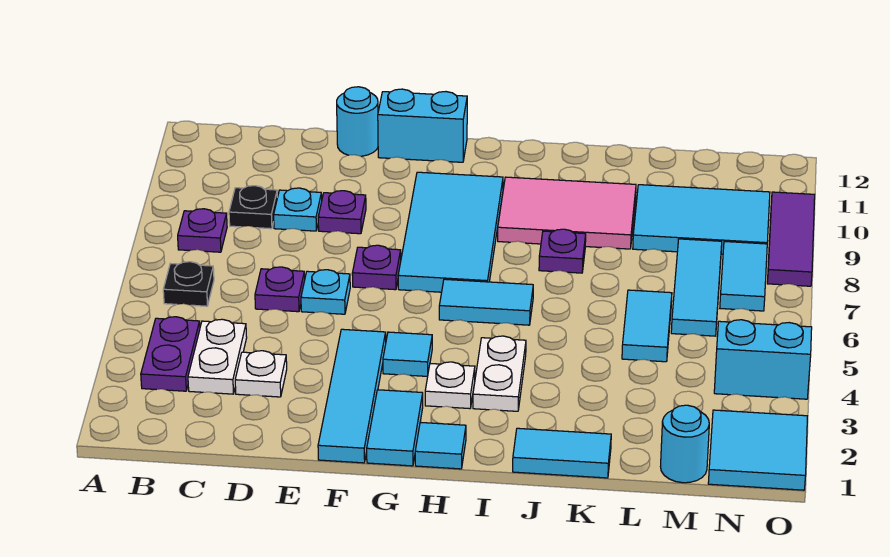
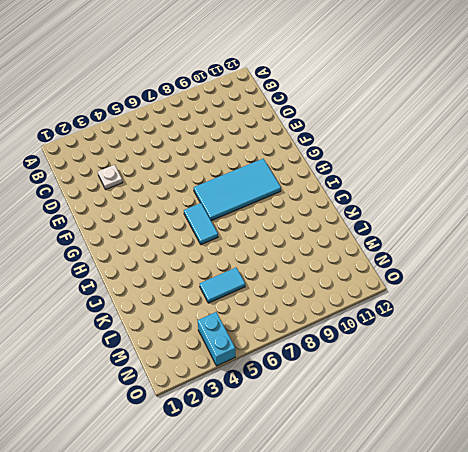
none -> purple plate B3:B4 level 1
none -> black plate B6 level 1
none -> purple plate B8 level 1
none -> white plate C3:C4 level 1

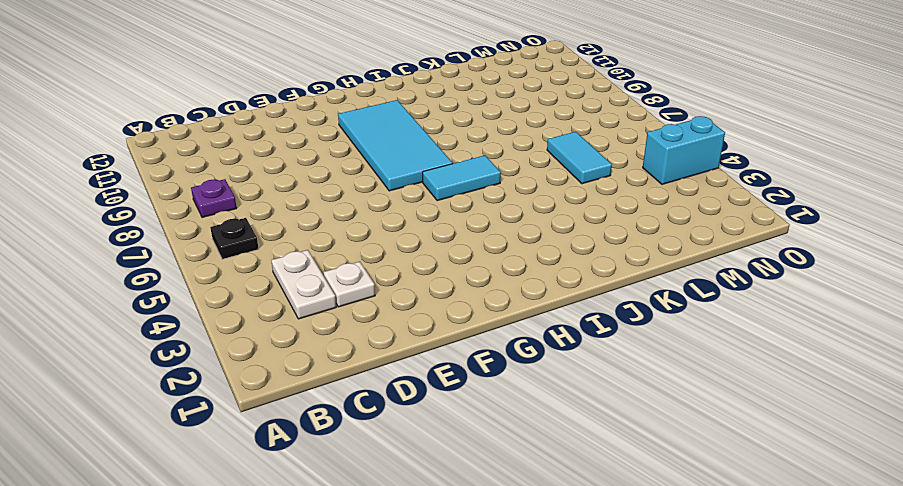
none -> purple plate B3:B4 level 1
none -> black plate C9 level 1
none -> purple plate D6 level 1
none -> cyan plate D9 level 1

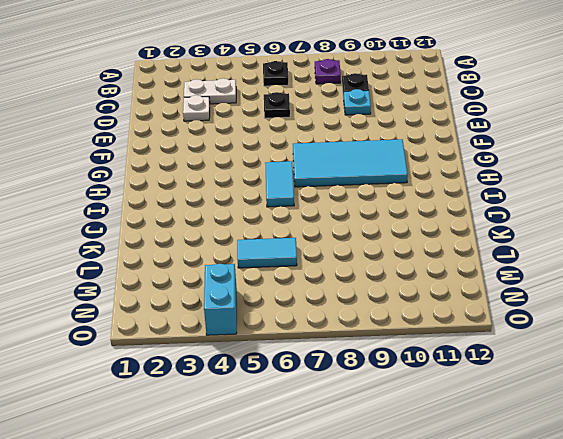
black plate D6 level 1 -> purple plate D6 level 1
none -> purple plate B3:B4 level 1
none -> cyan plate E6 level 1
none -> purple plate E9 level 1
none -> cyan round brick E12 level 1

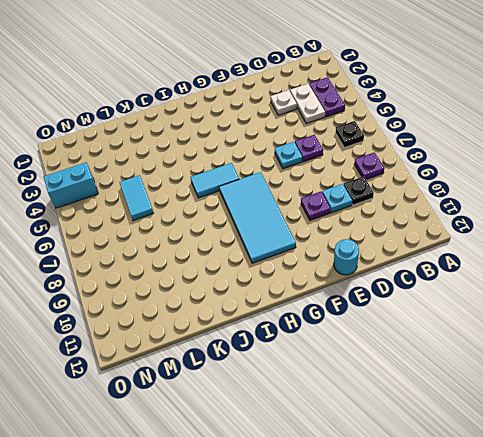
none -> cyan tile F1:F4 level 1
none -> purple plate F7 level 1
none -> cyan brick F12:G12 level 1
none -> cyan tile G1:G2 level 1

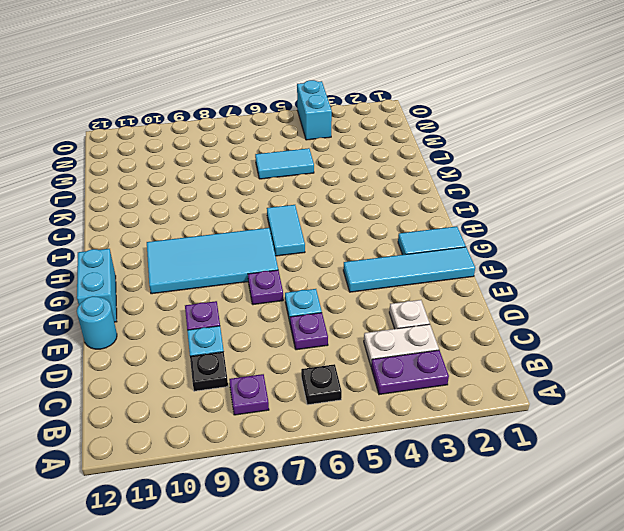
none -> cyan tile G4 level 1
none -> cyan tile H1 level 1
none -> white plate H3 level 1
none -> white plate I3:I4 level 1

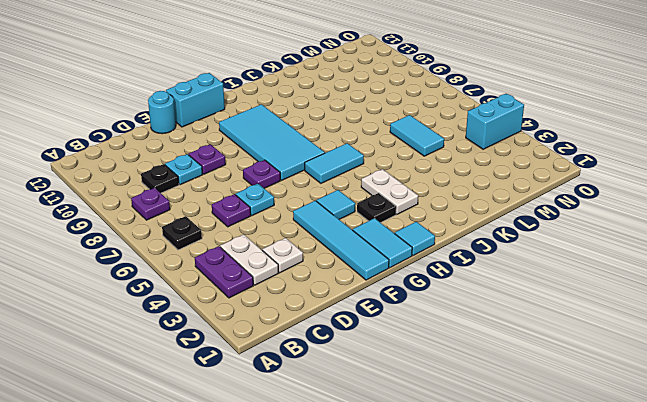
black plate H3 level 1 -> white plate H3 level 1
none -> pink tile I9:K10 level 1
none -> cyan tile J1:K1 level 1
none -> purple plate J8 level 1
none -> cyan tile L9:N10 level 1

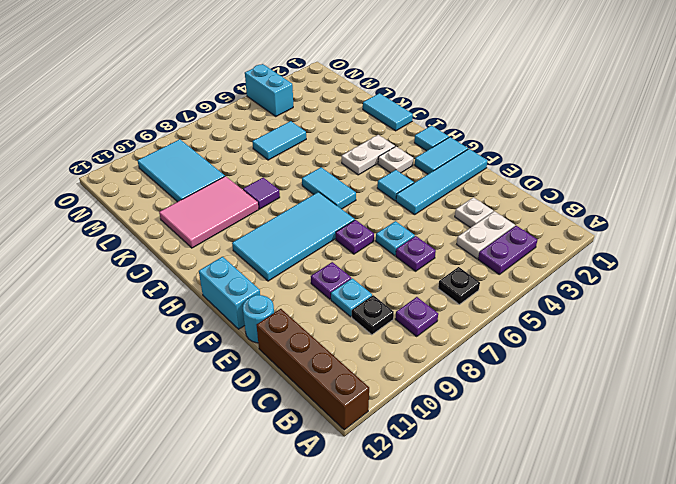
brown brick A12:D12 level 1 -> none
purple tile J8 level 1 -> purple plate J8 level 1
pink tile J9:K11 level 1 -> pink tile I9:K10 level 1
none -> cyan round brick M1 level 1
none -> cyan tile M6:M8 level 1
none -> cyan tile N1:O2 level 1
none -> cyan tile N7:N8 level 1

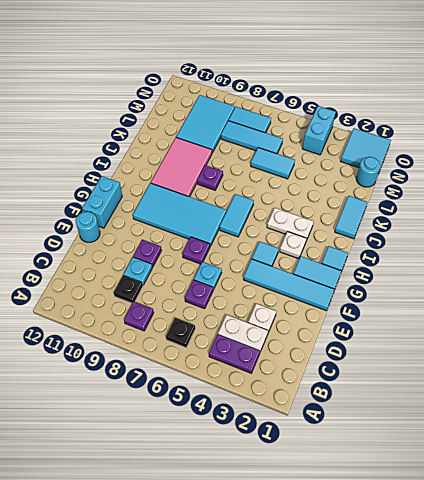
none -> purple tile O8:O10 level 1

